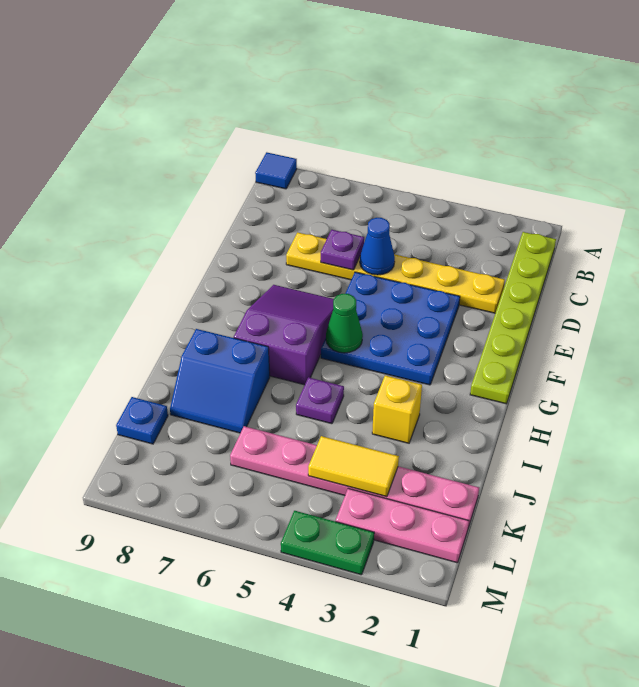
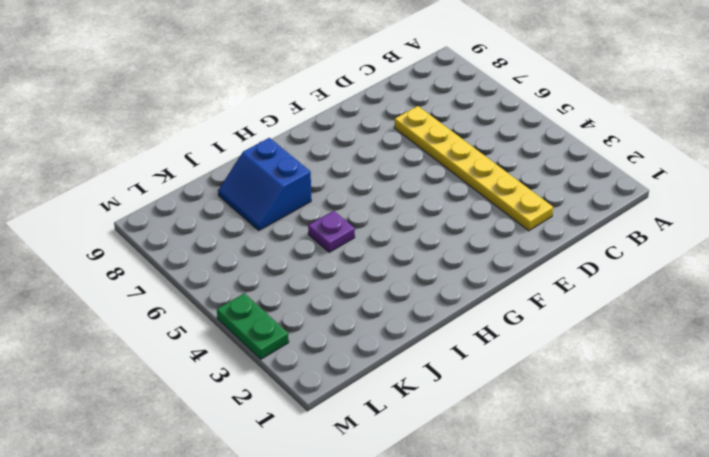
none -> blue tile A9 level 1
none -> lime plate B1:G1 level 1
none -> blue plate E3:G5 level 1

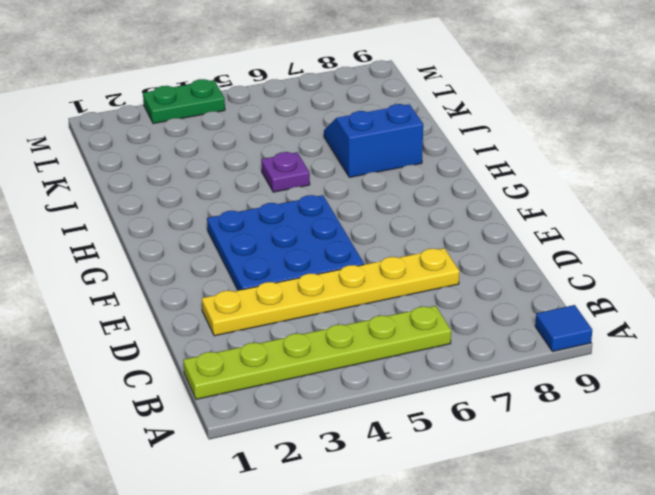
lime plate B1:B6 level 1 -> lime plate B1:G1 level 1
none -> purple slope F6:H7 level 1 top H
none -> yellow brick I3 level 1
none -> pink plate K1:K6 level 1

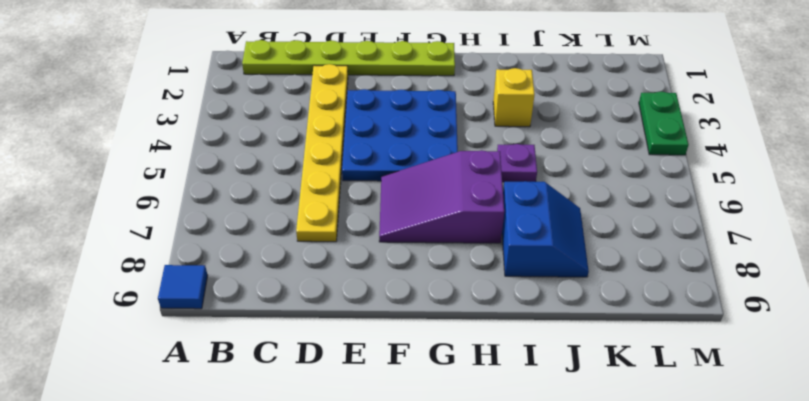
none -> pink plate K1:K6 level 1
none -> blue plate K9 level 1
none -> pink plate L1:L3 level 1

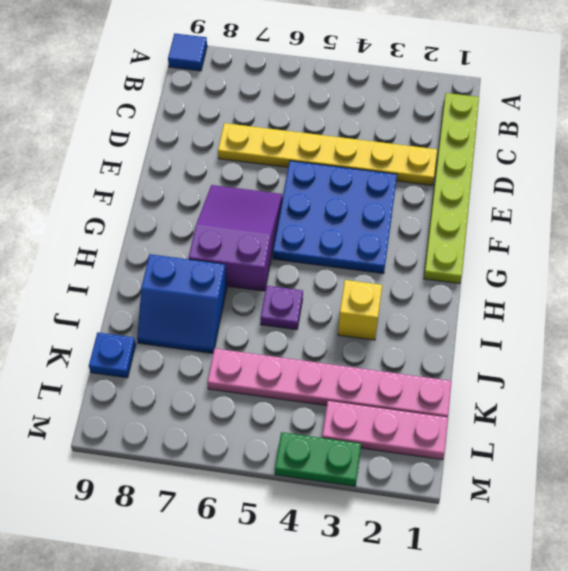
none -> blue cone D5 level 2
none -> purple plate D6 level 2
none -> green cone G5 level 2

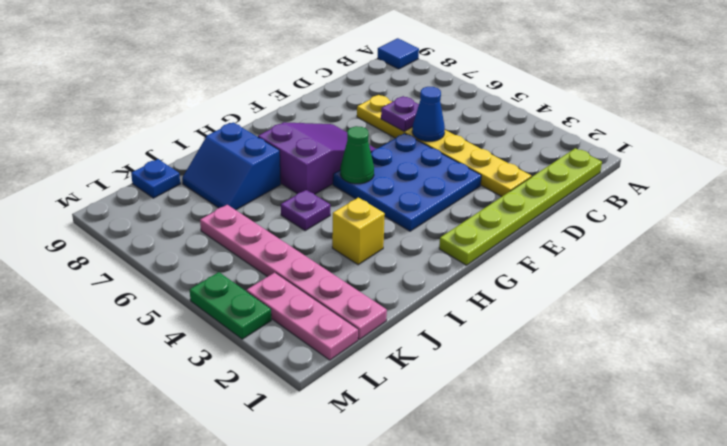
none -> yellow tile K3:K4 level 2

